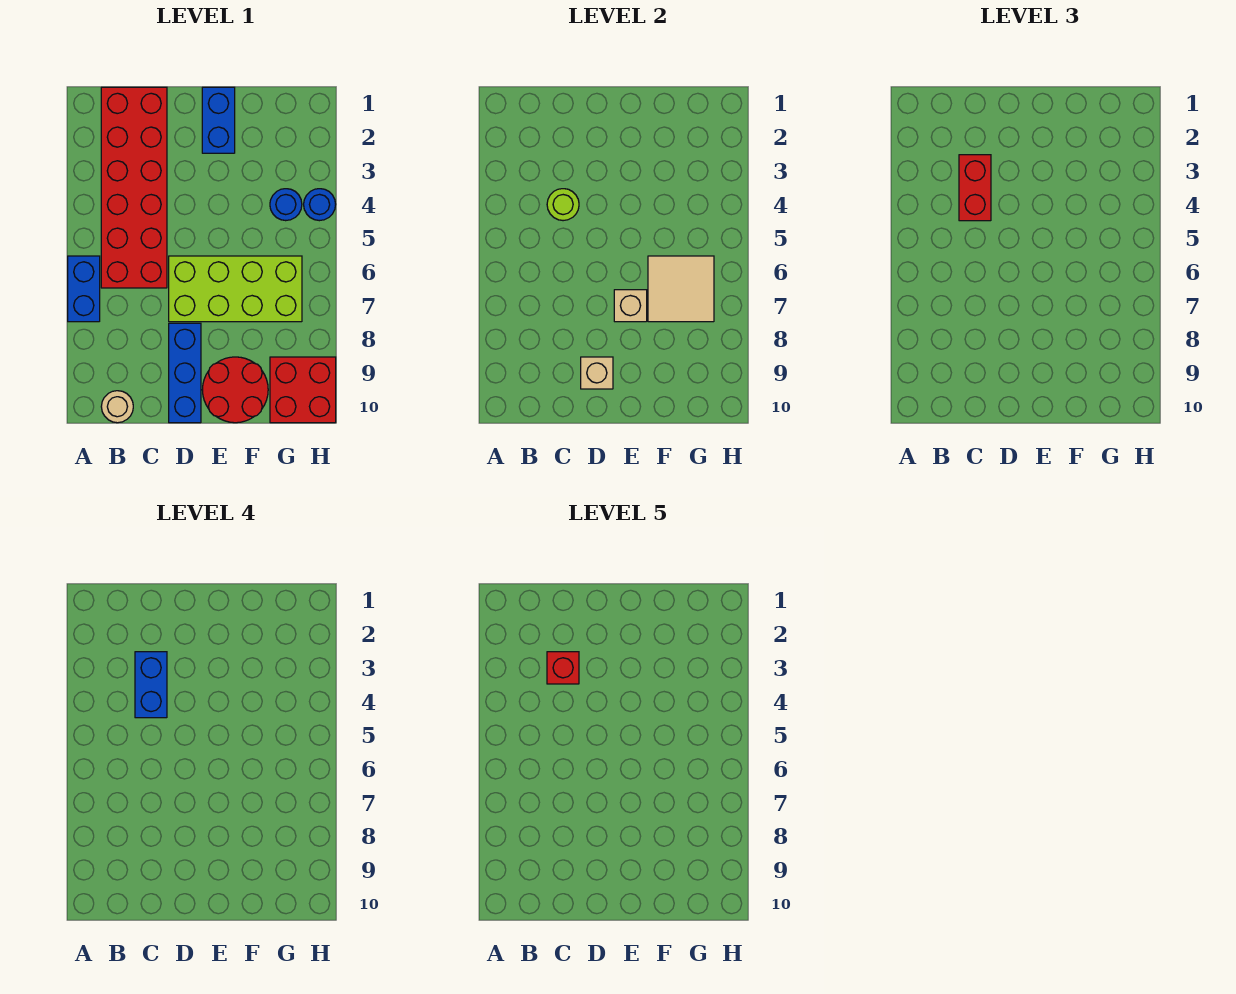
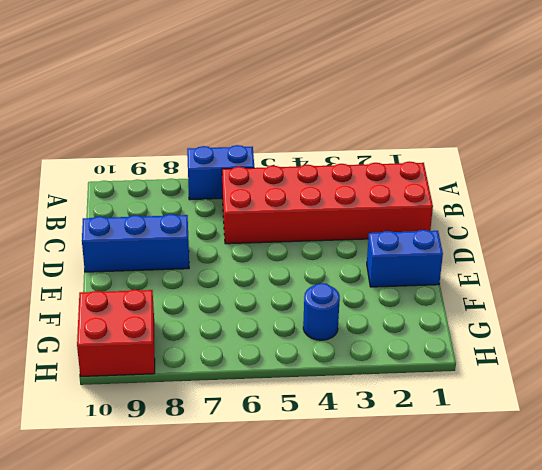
none -> tan round brick B10 level 1
none -> lime brick D6:G7 level 1
none -> red round brick E9:F10 level 1

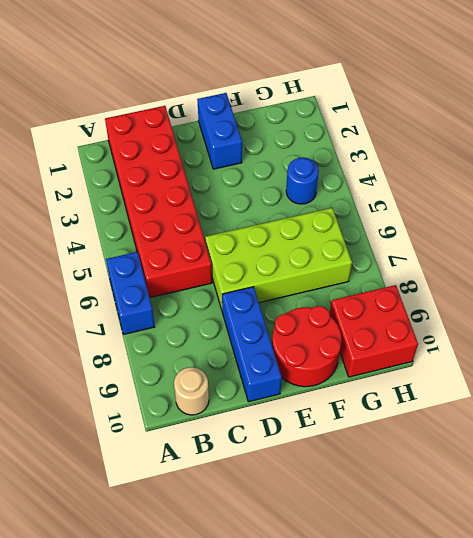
none -> blue round brick H4 level 1
none -> lime round brick C4 level 2
none -> tan brick D9 level 2

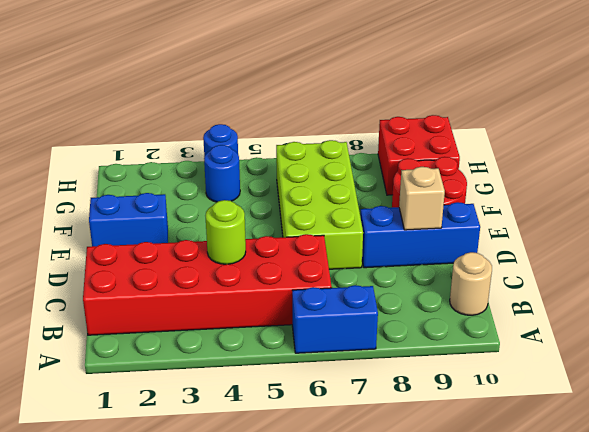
none -> tan brick E7 level 2
none -> tan tile F6:G7 level 2
none -> red brick C3:C4 level 3

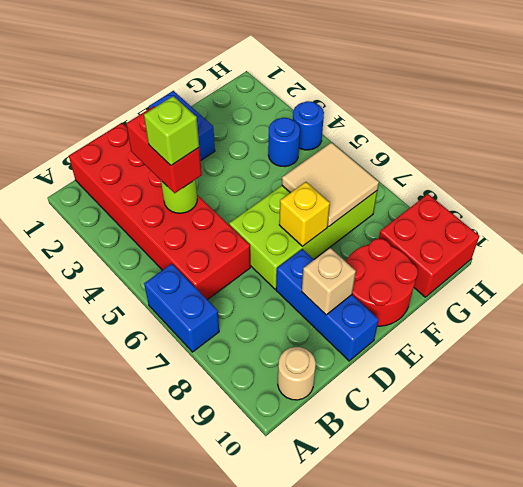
lime brick C4 level 4 -> blue brick C3:C4 level 4
yellow brick E7 level 2 -> tan brick E7 level 2
none -> red brick C3 level 5

